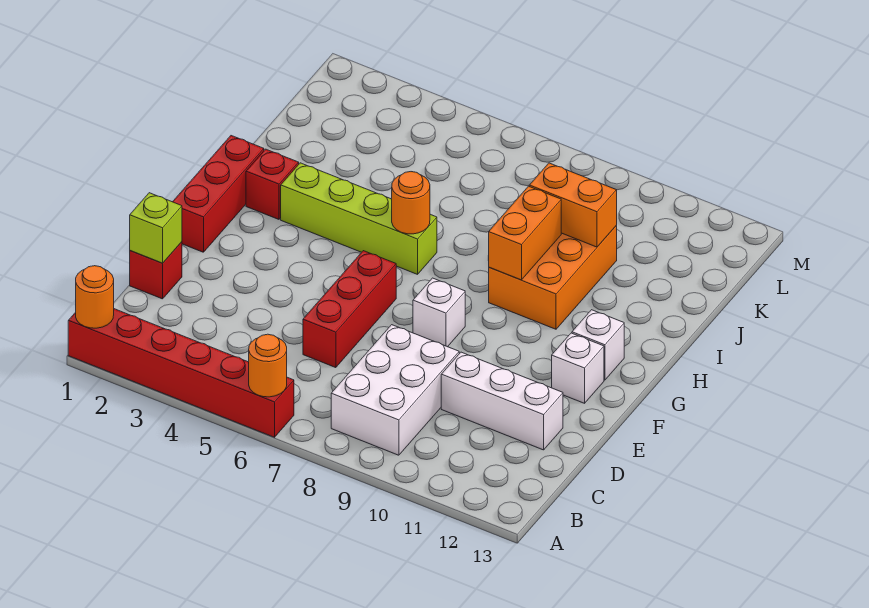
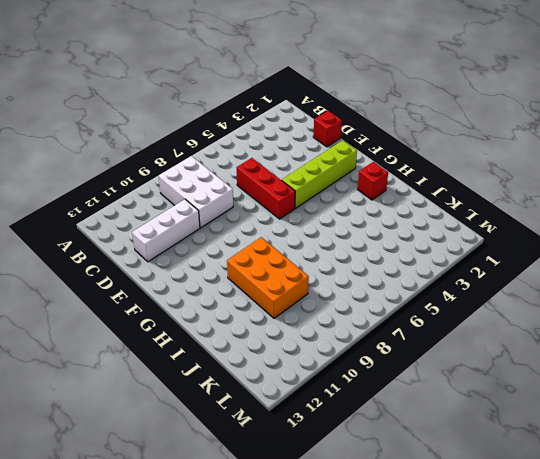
lime brick F2:F5 level 1 -> lime brick H3:H6 level 1
none -> red brick A1:A6 level 1
none -> red brick F1:H1 level 1
none -> white brick F8 level 1

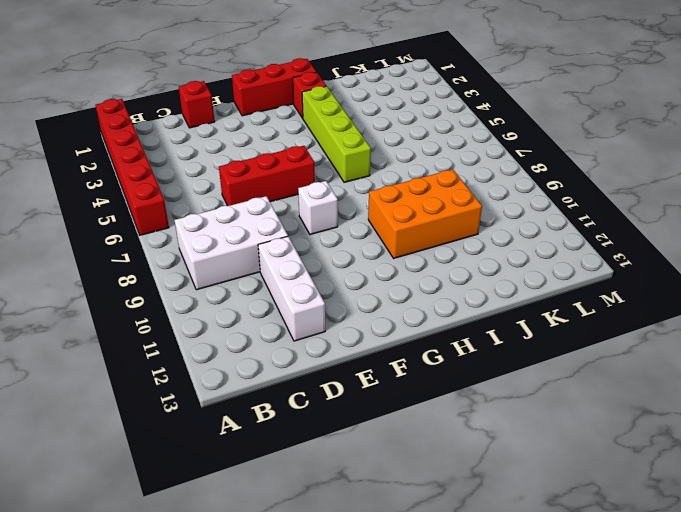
none -> white brick F12 level 1
none -> white brick G12 level 1
none -> orange round brick A1 level 2

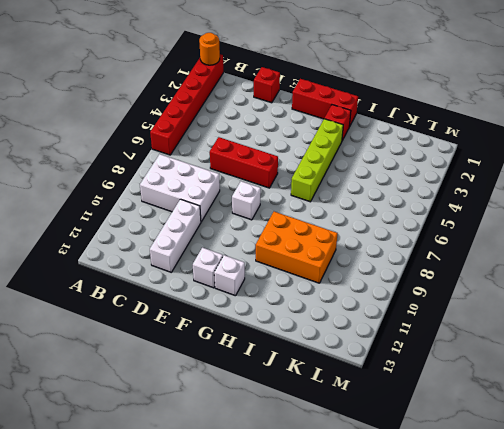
none -> orange round brick A6 level 2
none -> lime brick D1 level 2
none -> orange round brick H6 level 2

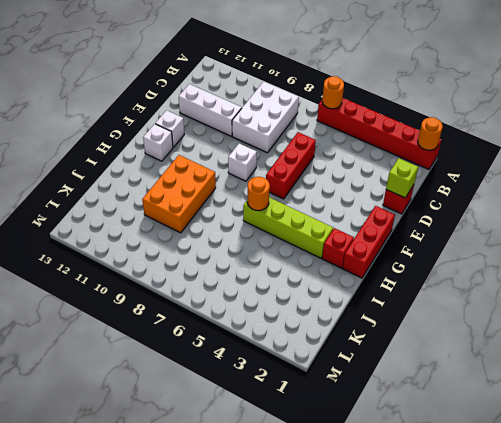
none -> orange brick H9:I9 level 2
none -> orange brick J9:J10 level 2

